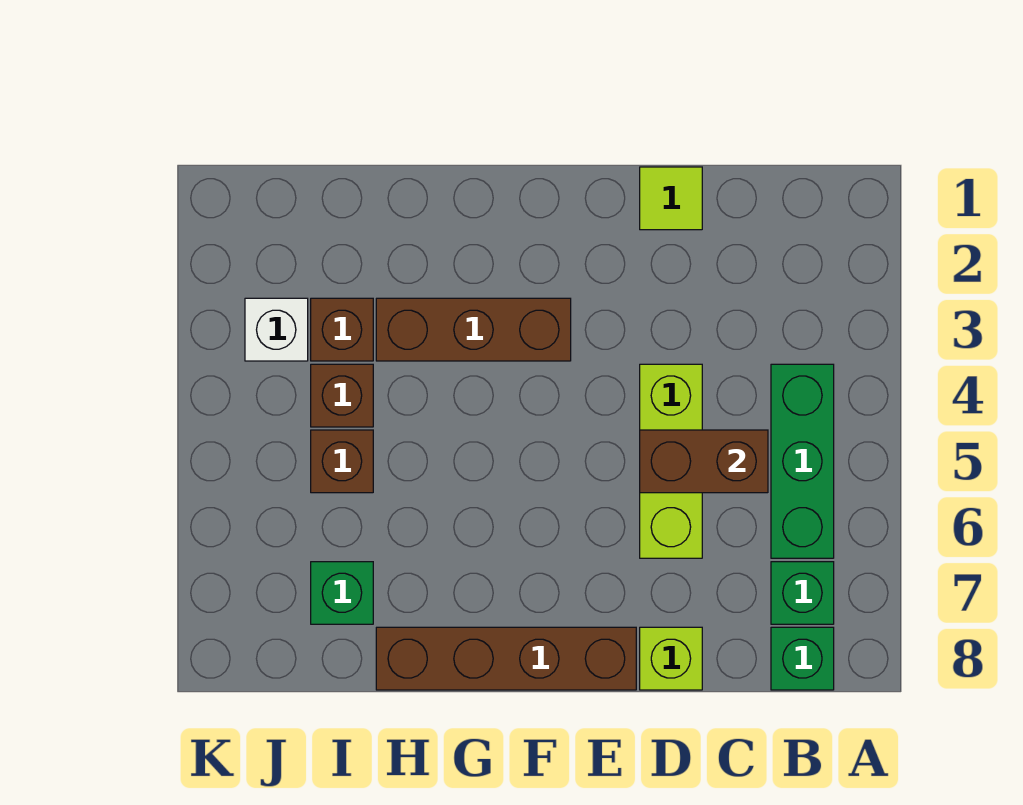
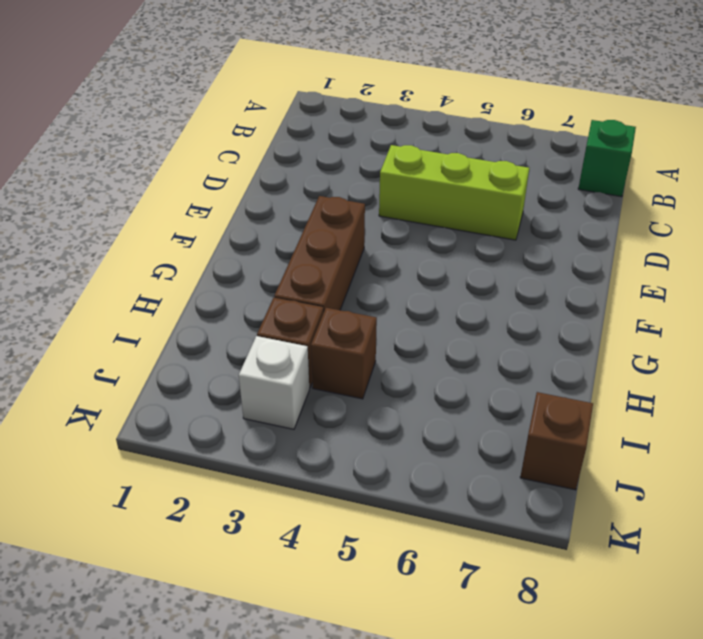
brown brick J8 level 1 -> brown brick I5 level 1
none -> green brick B4:B6 level 1
none -> green brick B7 level 1
none -> lime tile D1 level 1

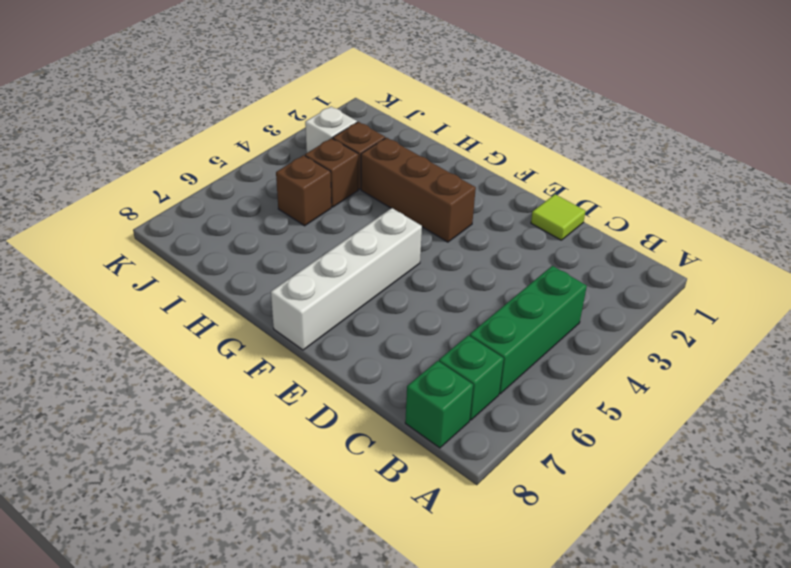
white brick F5:F8 level 1 -> brown brick E8:H8 level 1
none -> lime brick D4:D6 level 1
none -> lime brick D8 level 1
none -> green brick I7 level 1

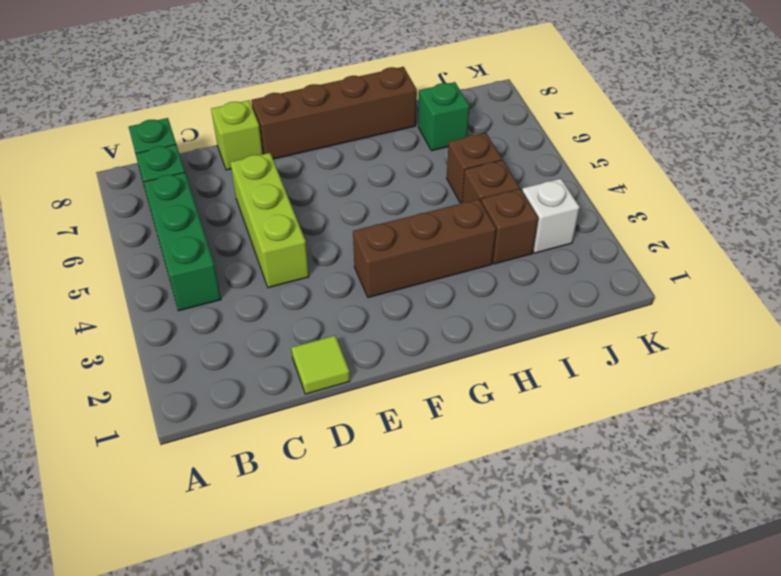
none -> brown brick C5:D5 level 2

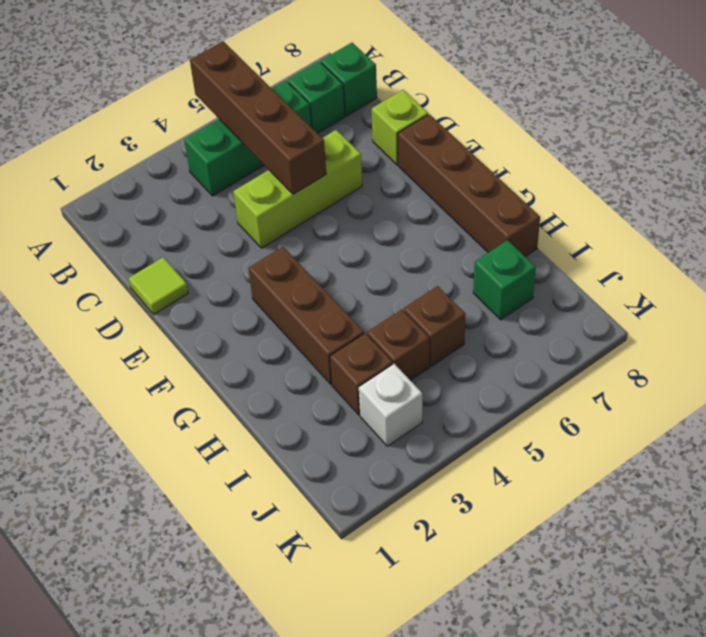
brown brick A5:D5 level 2 -> brown brick C5:D5 level 2

